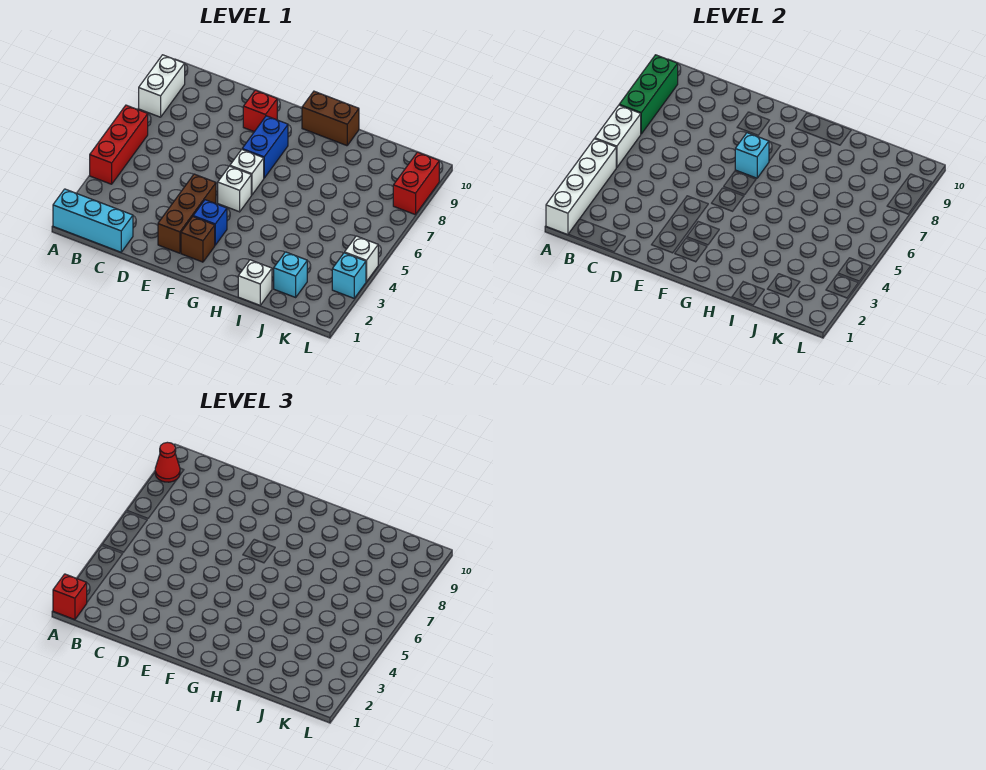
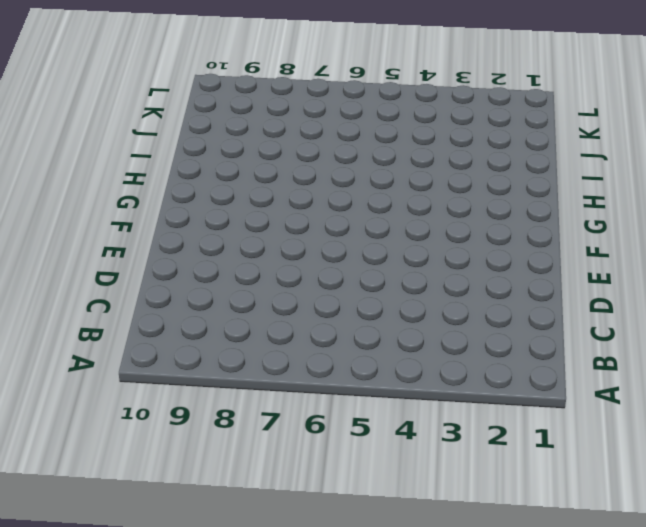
none -> cyan brick A1:C1 level 1
none -> red brick A4:A6 level 1
none -> white brick A8:A9 level 1

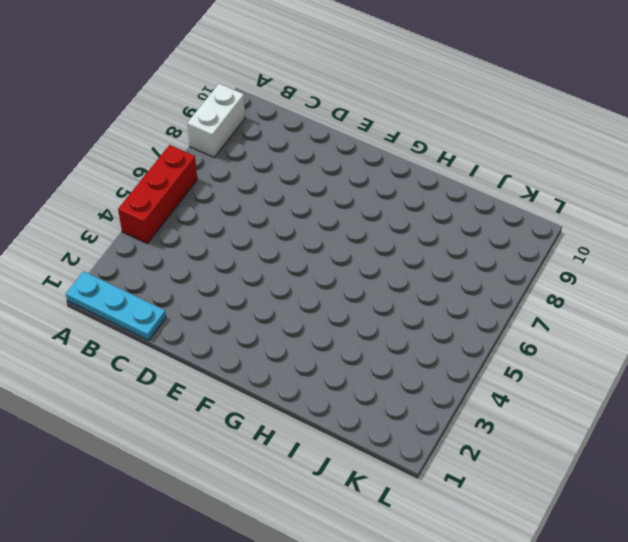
cyan plate A1:C1 level 1 -> cyan brick A1:C1 level 1
none -> brown brick E2:E4 level 1
none -> red brick E9 level 1
none -> brown brick F2 level 1

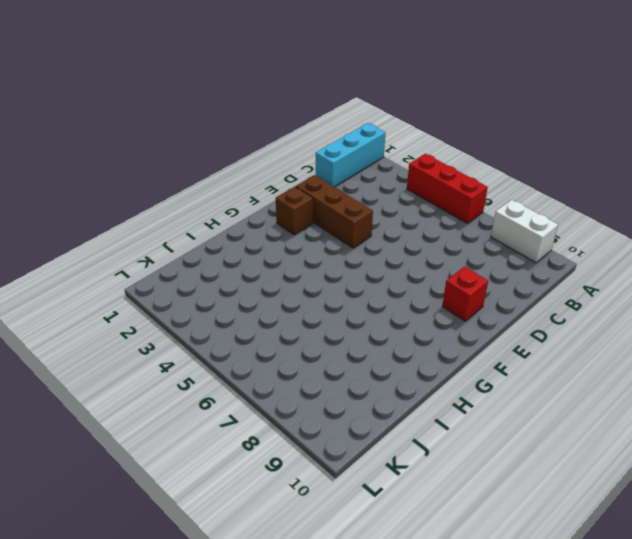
none -> blue brick F3 level 1
none -> white brick F5 level 1
none -> white brick F6 level 1

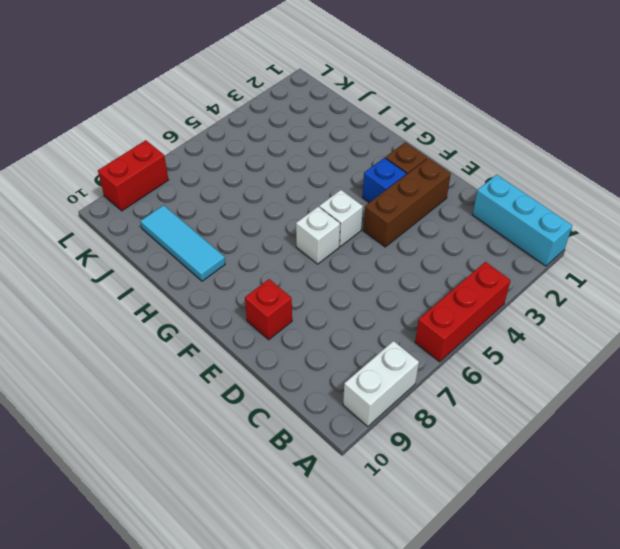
cyan tile H9:J9 level 1 -> none
none -> blue brick F7:F8 level 1
none -> brown brick G10:H10 level 1
none -> white brick I1 level 1

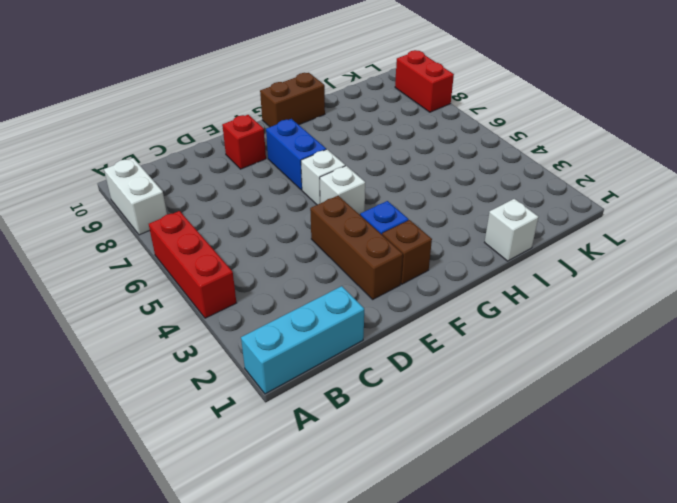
none -> cyan brick J2 level 1
none -> cyan brick L3 level 1
none -> white brick L4 level 1

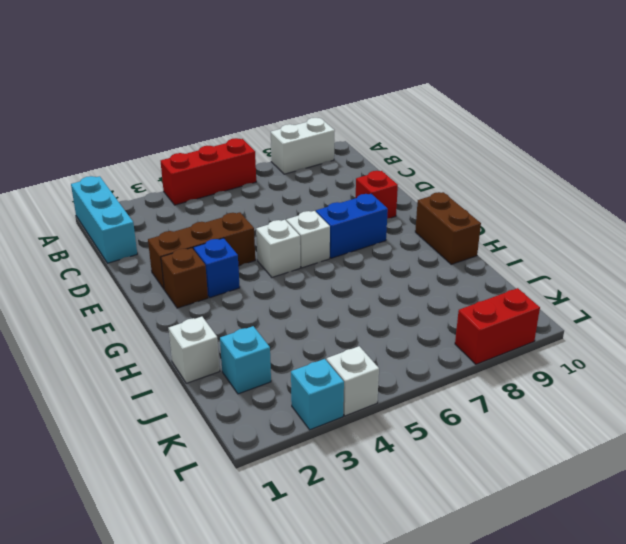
none -> white brick A1:A4 level 2
none -> white brick A5:A6 level 2
none -> green brick A7:A9 level 2

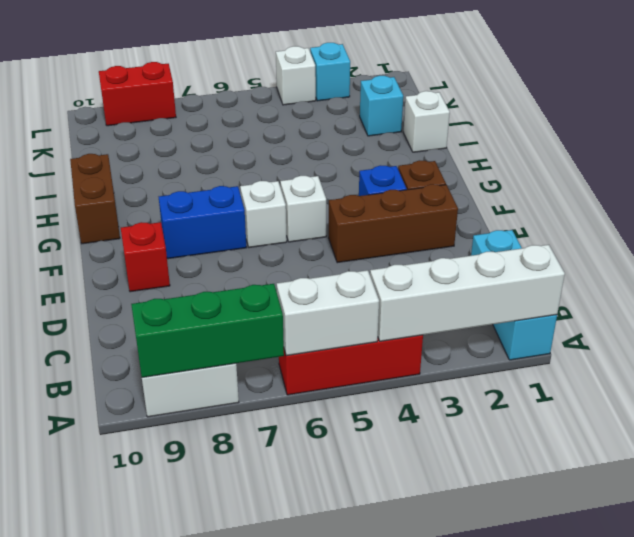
none -> cyan brick F7 level 2
none -> red brick A1 level 3
none -> red cone A9 level 3

